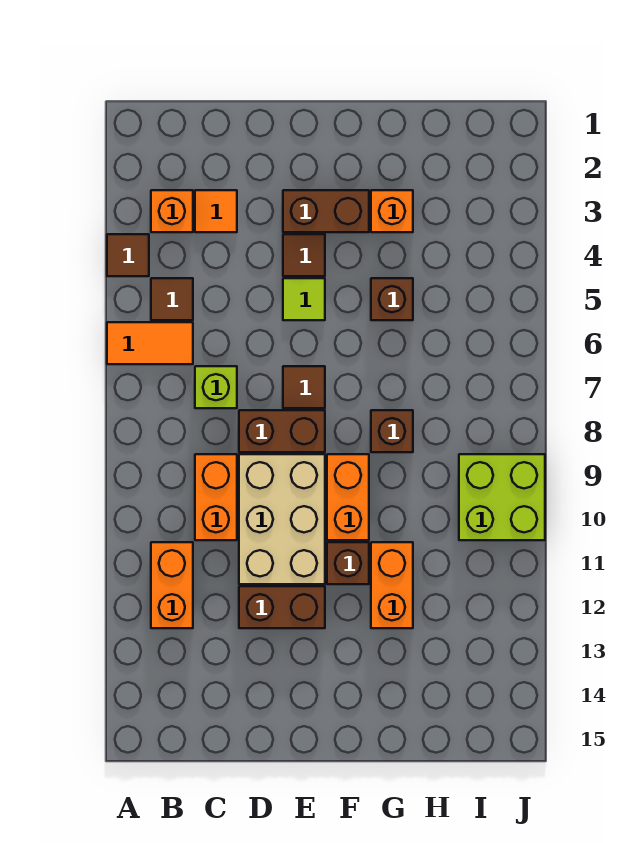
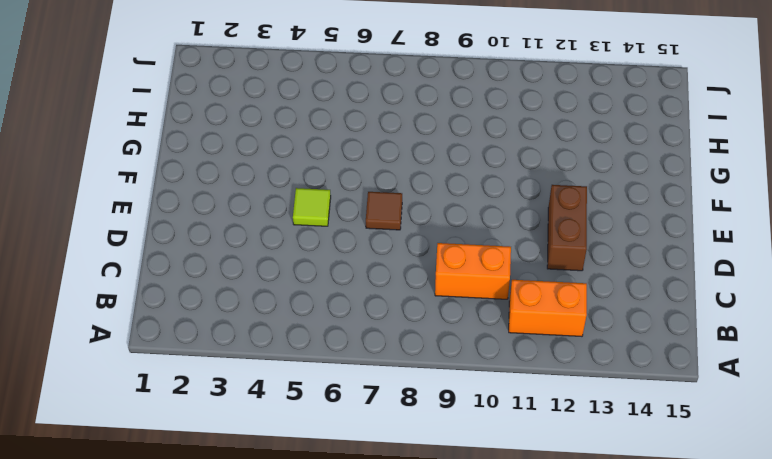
none -> brown tile A4 level 1
none -> orange tile A6:B6 level 1
none -> orange brick B3 level 1

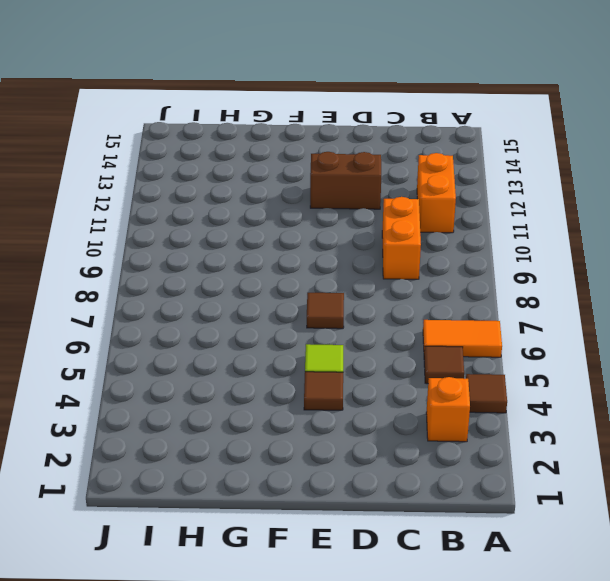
none -> orange tile C3 level 1
none -> lime brick C7 level 1
none -> brown brick D8:E8 level 1

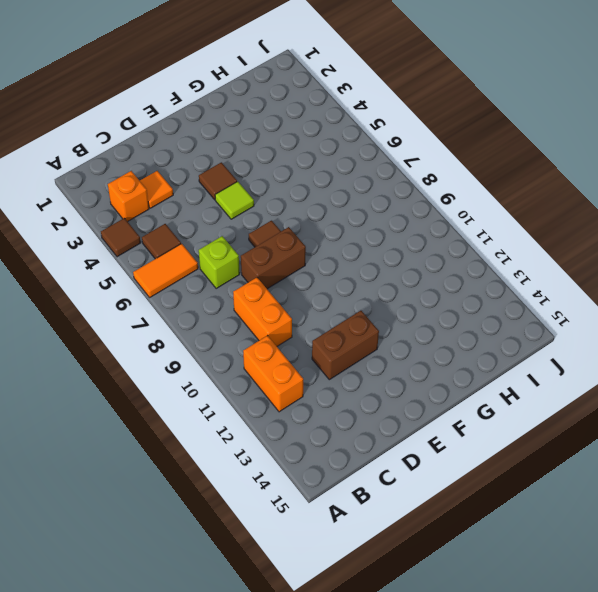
none -> tan brick D9:E11 level 1
none -> brown brick E3:F3 level 1
none -> orange brick F9:F10 level 1

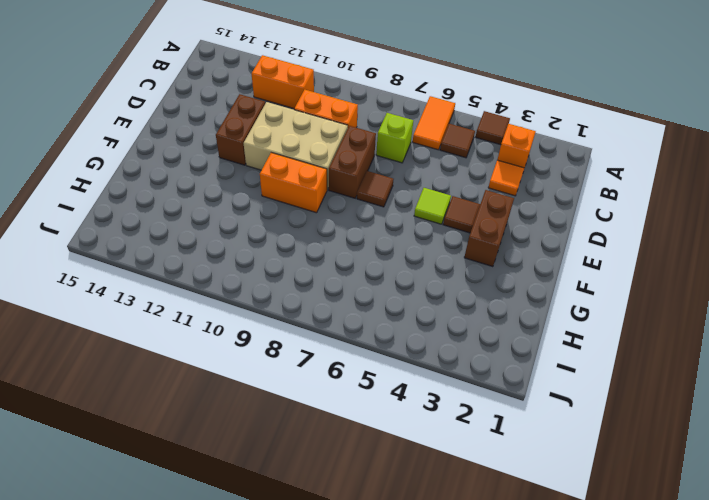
none -> brown brick F11 level 1
none -> orange brick G3 level 1
none -> brown brick G5 level 1

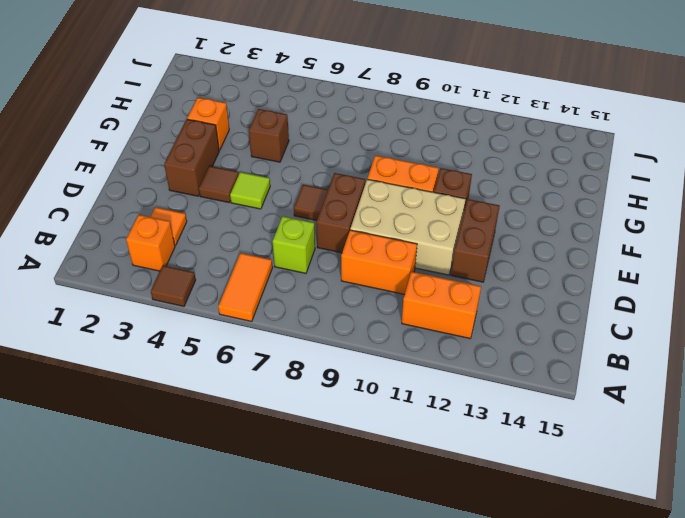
none -> brown tile B5 level 1
none -> brown brick G8 level 1
none -> orange brick G11:G12 level 1

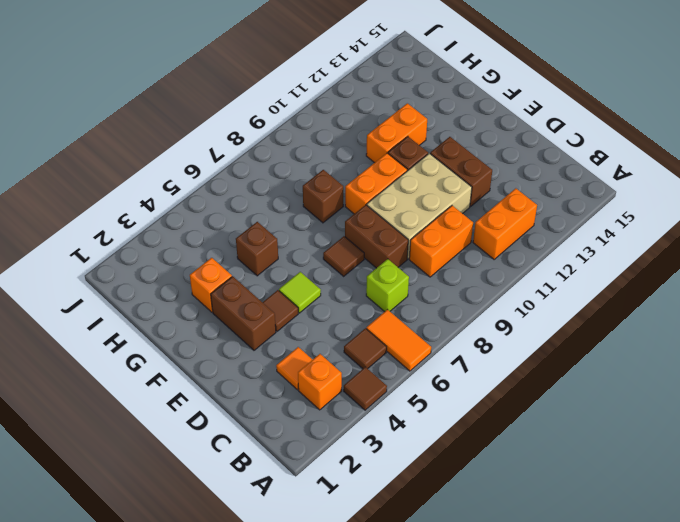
none -> lime brick I9:J10 level 1

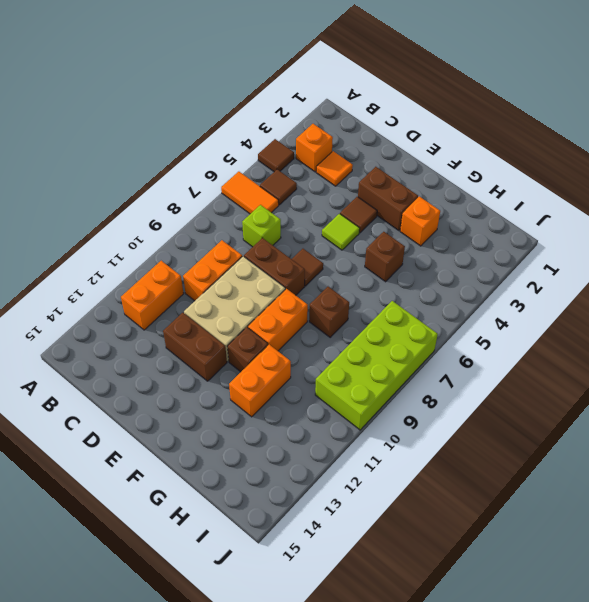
lime brick I7:J10 level 1 -> lime brick I9:J10 level 1

